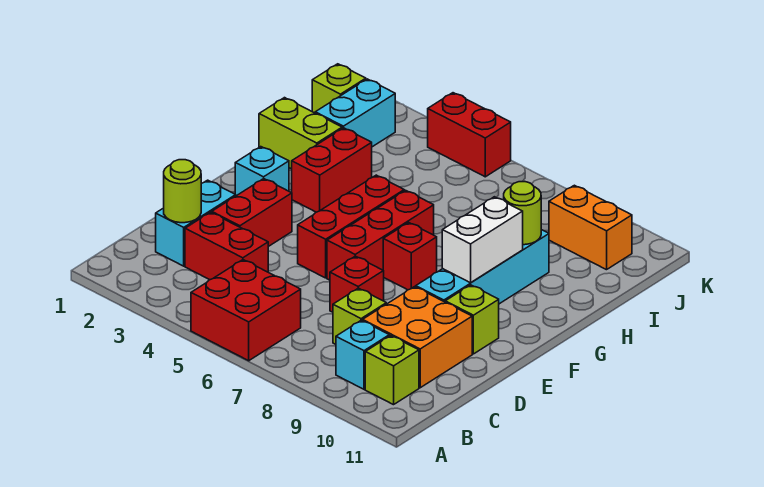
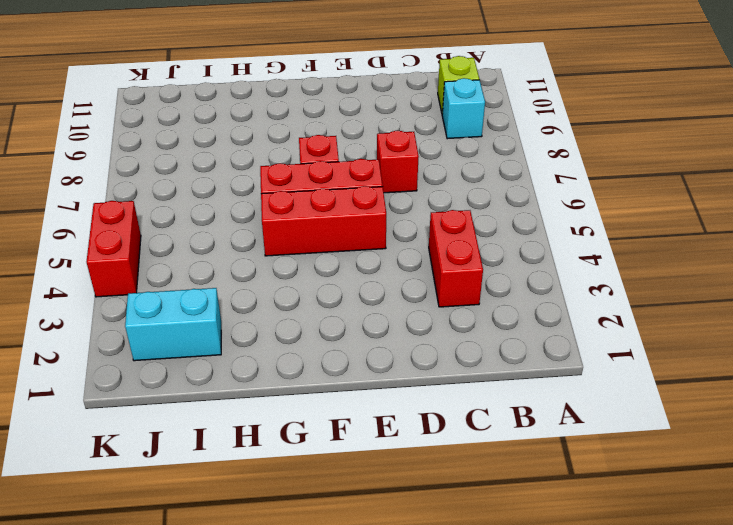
none -> red brick A5:B6 level 1
none -> cyan brick C2:D2 level 1
none -> lime brick C8 level 1

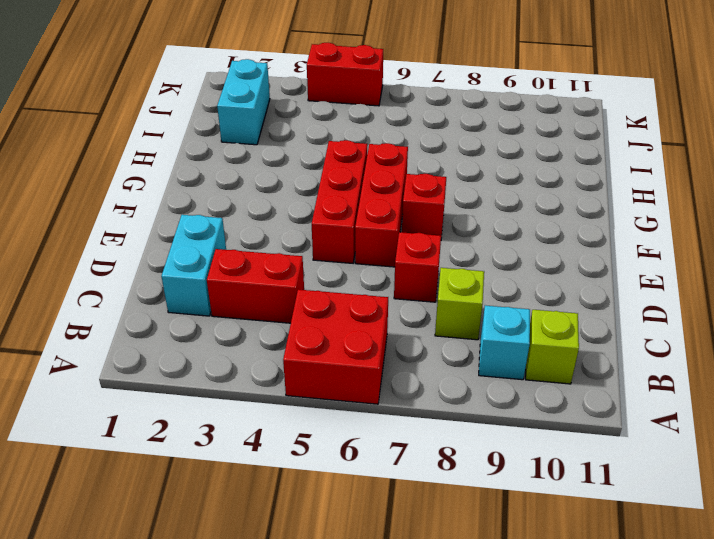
none -> orange brick C9:D10 level 1
none -> red brick D3:E3 level 1
none -> cyan brick E9:H9 level 1

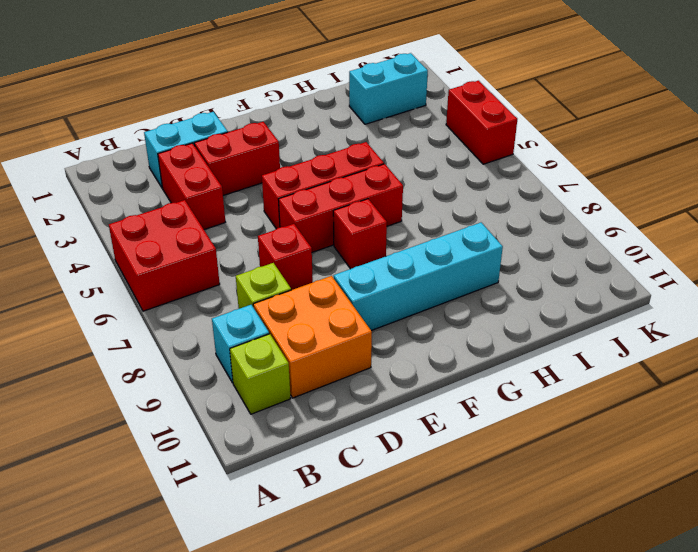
none -> lime brick E10 level 1
none -> cyan brick F2 level 1
none -> red brick G3:H3 level 1

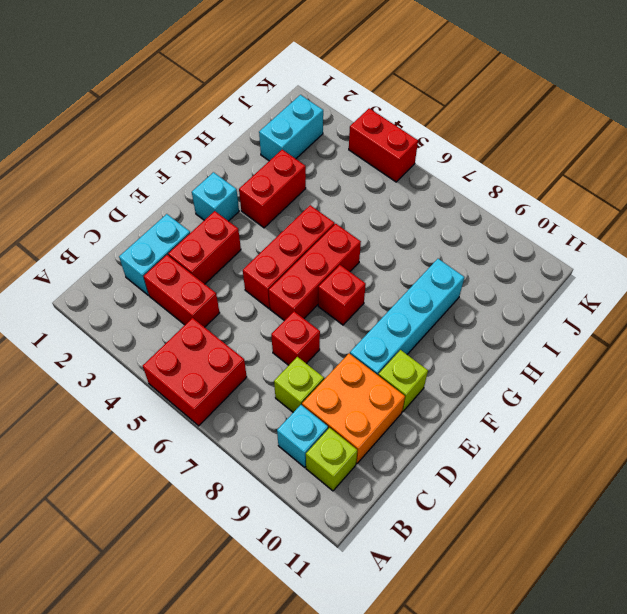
none -> lime brick H1:H2 level 1
none -> lime brick J1 level 1
none -> orange brick J9:J10 level 1

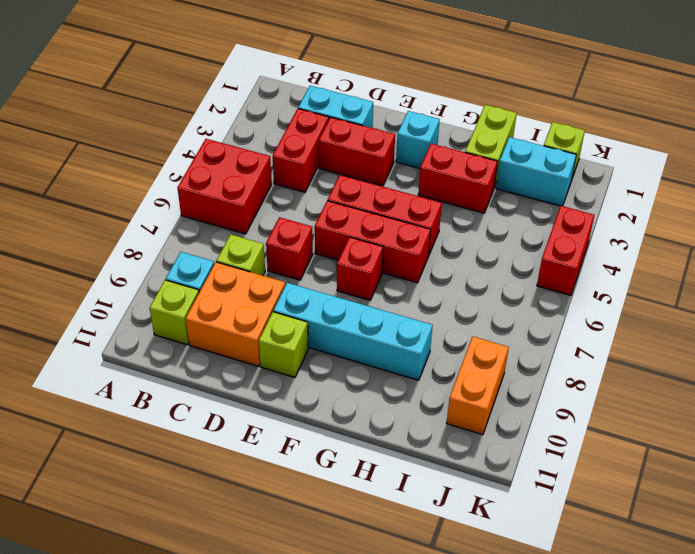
none -> lime round brick C2 level 2
none -> white brick F9:G9 level 2
none -> lime round brick H9 level 2

